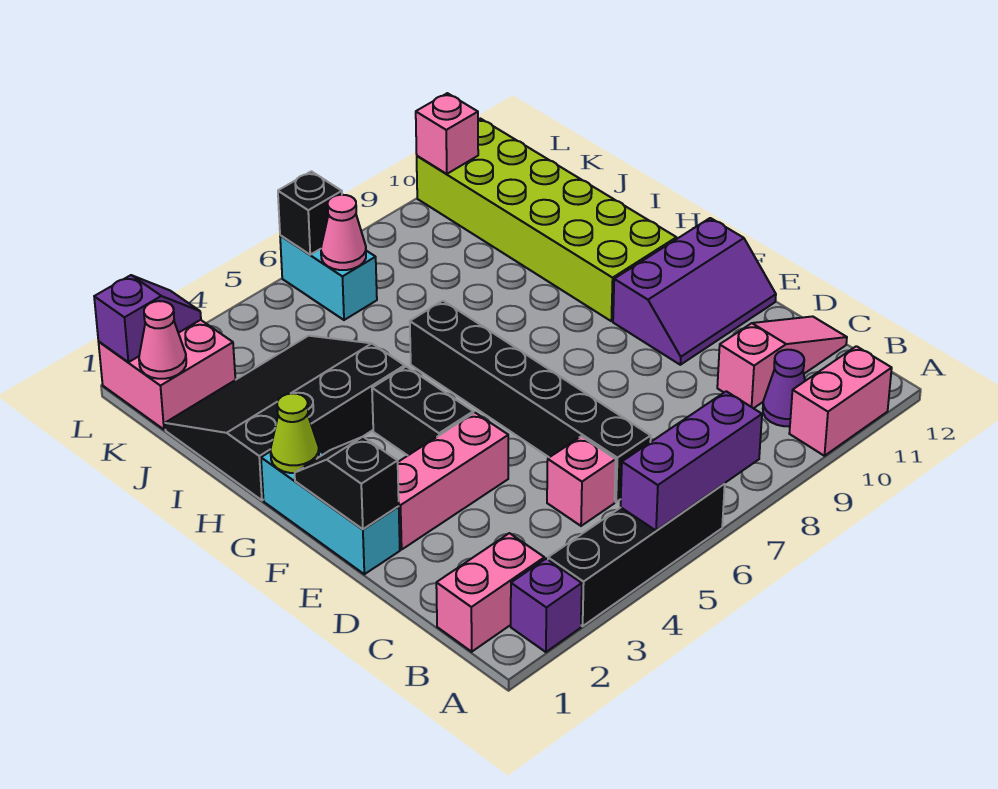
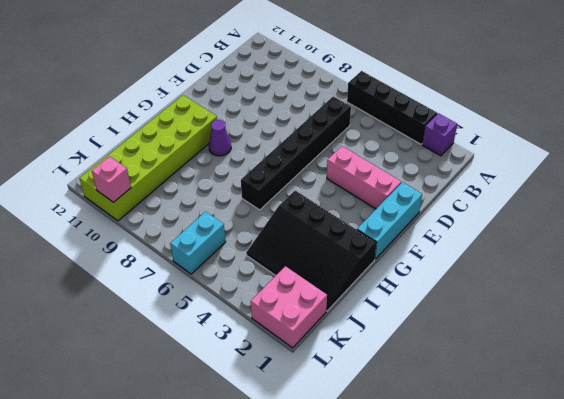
purple cone G9 level 1 -> purple cone B10 level 1
none -> pink brick A10:A11 level 1
none -> pink brick B1:B2 level 1
none -> pink brick C5 level 1

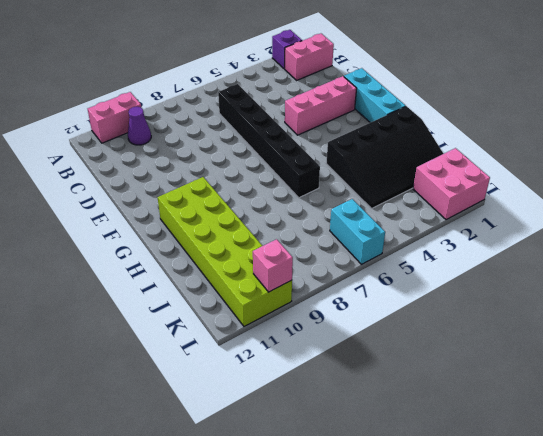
none -> black brick A3:A6 level 1
none -> pink brick C5 level 1
none -> pink slope C10:C12 level 1 top 10

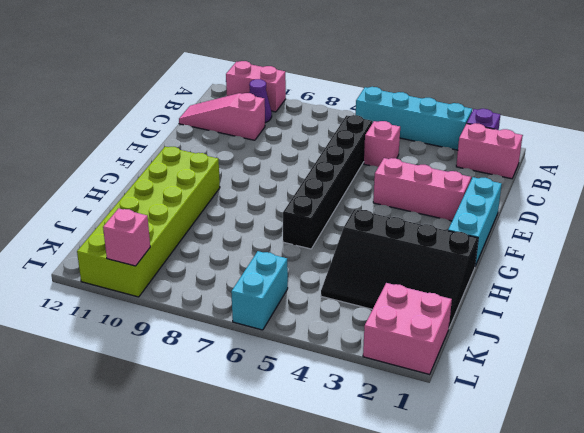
cyan brick A3:A6 level 1 -> black brick A3:A6 level 1
none -> purple slope E10:F12 level 1 top F
none -> black brick F4:G4 level 1
none -> purple brick A5:A7 level 2

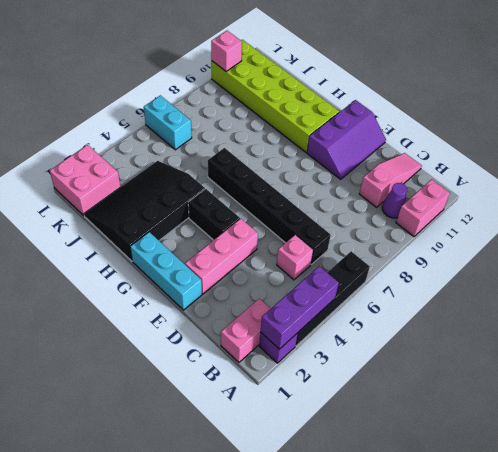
purple brick A2:A4 level 2 -> purple brick A5:A7 level 2
none -> black slope E1:F1 level 2 top E
none -> lime cone G1 level 2
none -> pink cone K1 level 2

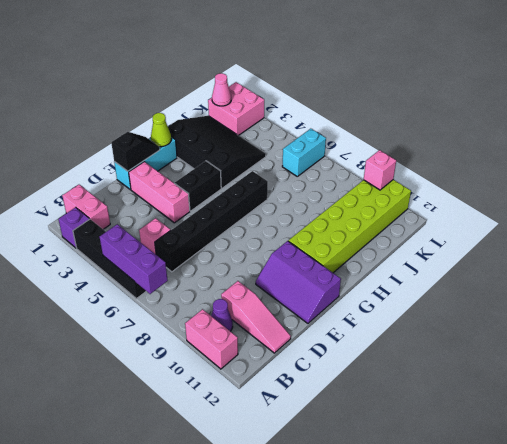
none -> pink cone K6 level 2
none -> purple slope L1:L2 level 2 top 1
none -> black brick L6 level 2

